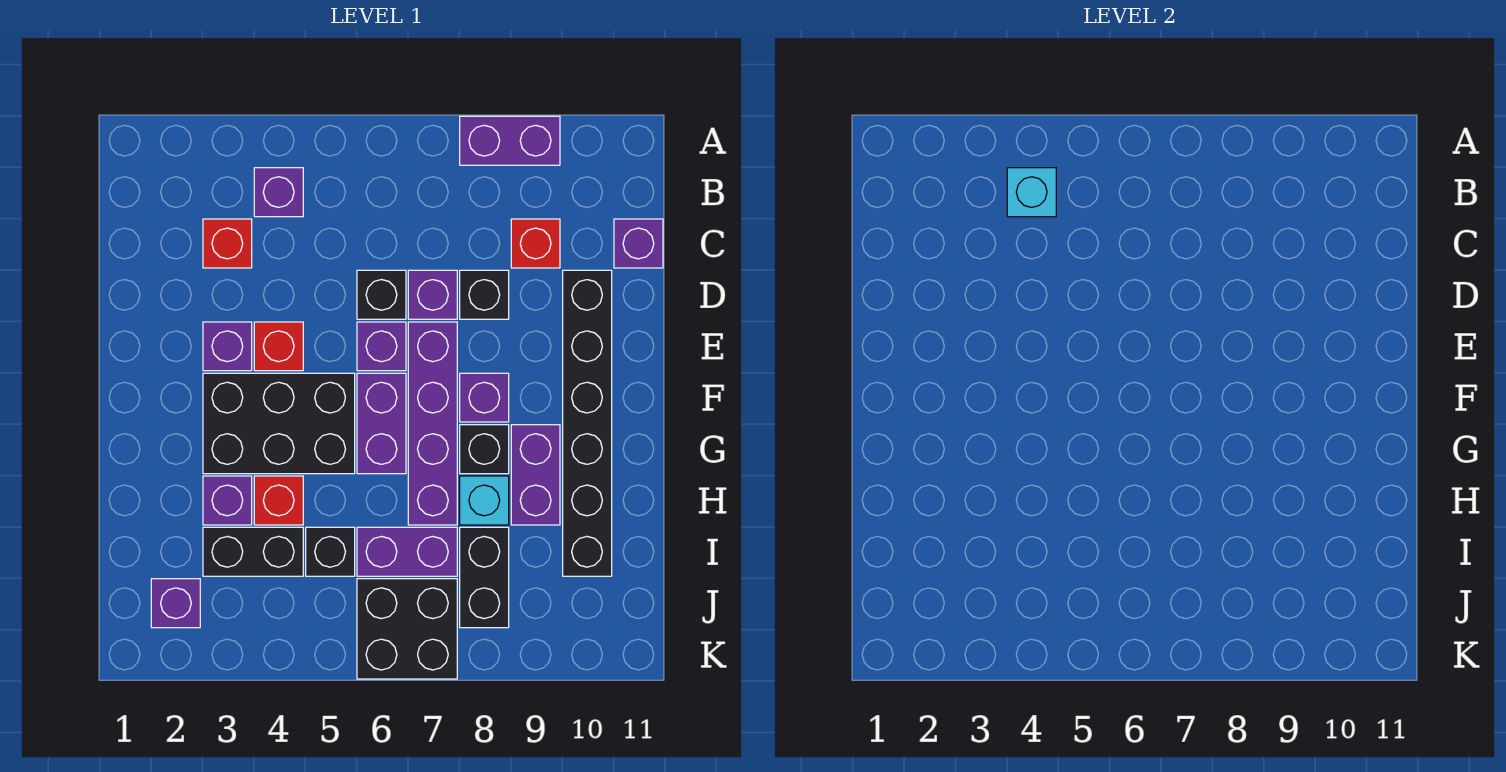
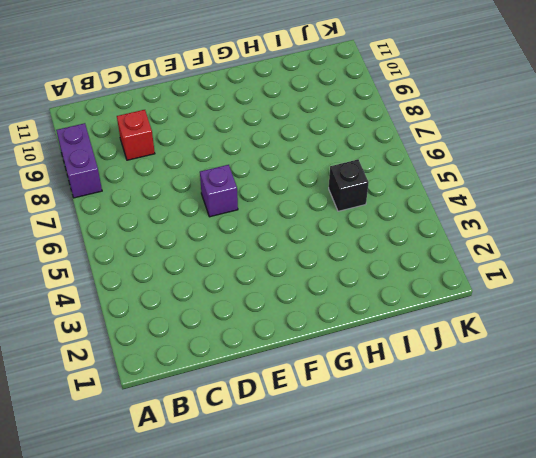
none -> purple brick B4 level 1
none -> red brick C3 level 1
none -> purple brick C11 level 1

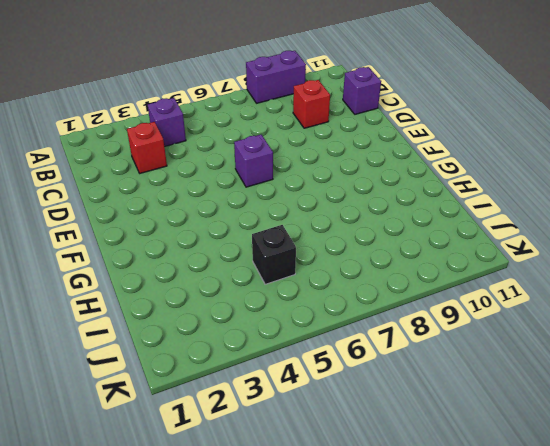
none -> black brick D6 level 1
none -> purple brick D7 level 1
none -> black brick D8 level 1

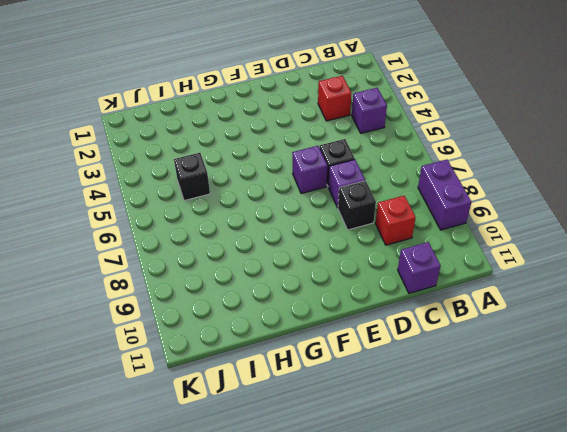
none -> black brick D10:I10 level 1
none -> purple brick E3 level 1
none -> red brick E4 level 1

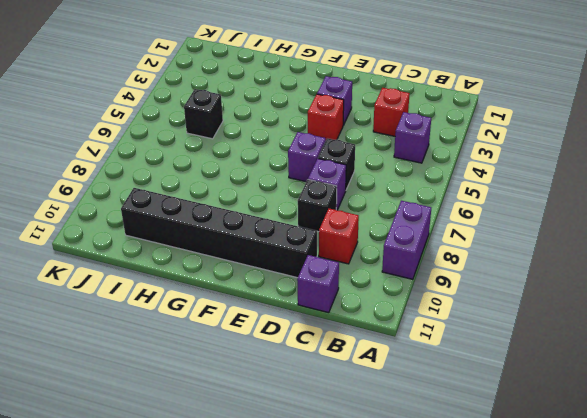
none -> purple brick E7:H7 level 1
none -> black brick F3:G5 level 1
none -> purple brick F6:G6 level 1

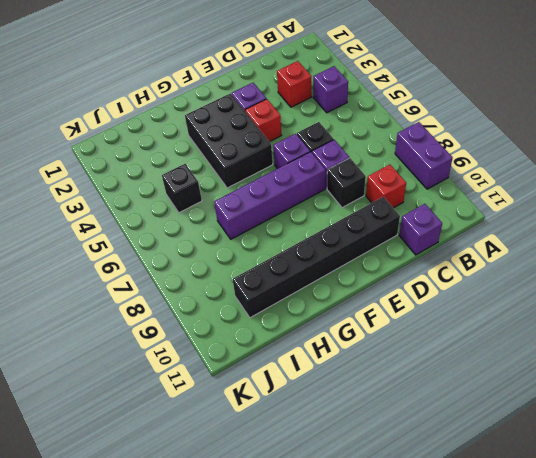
none -> purple brick F6:G6 level 1
none -> purple brick F8 level 1
none -> black brick G8 level 1

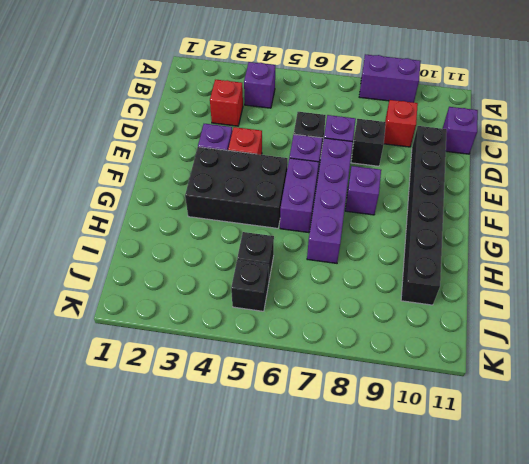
black brick J5 level 1 -> black brick G8 level 1
none -> purple brick G9:H9 level 1
none -> purple brick H3 level 1
none -> red brick H4 level 1

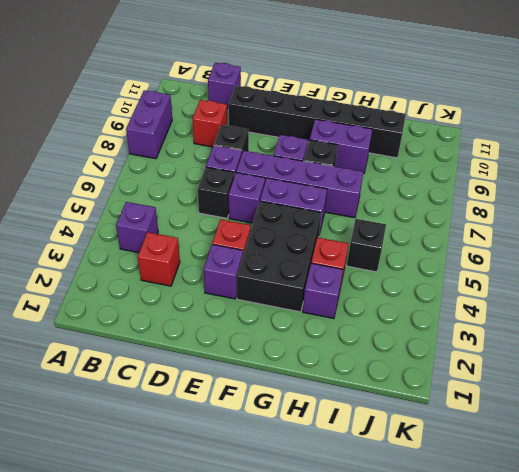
none -> cyan brick H8 level 1
none -> black brick I3:I4 level 1
none -> purple brick I6:I7 level 1

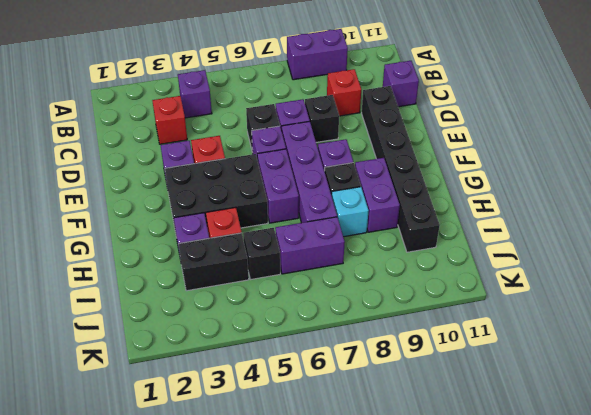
none -> black brick I8:J8 level 1
none -> purple brick J2 level 1
none -> black brick J6:K7 level 1

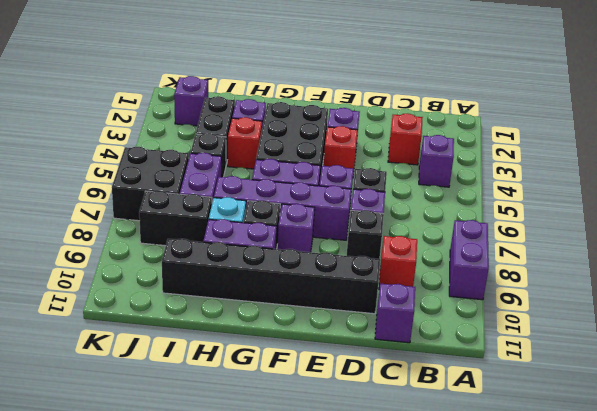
none -> cyan brick B4 level 2

